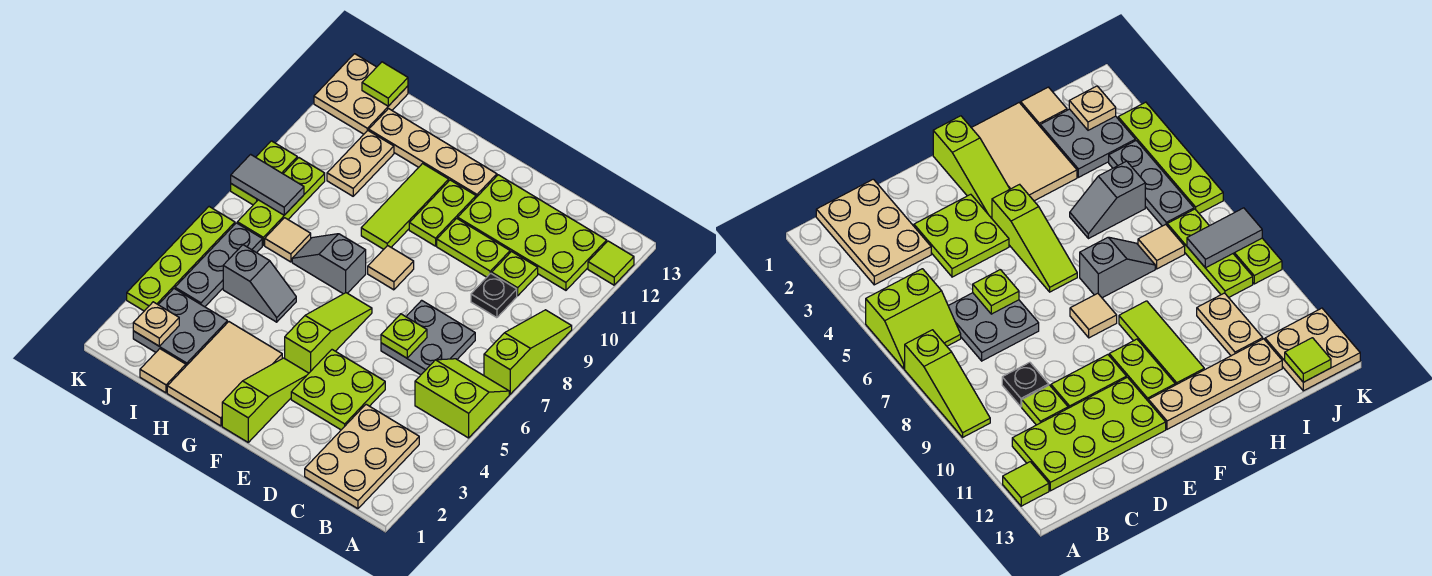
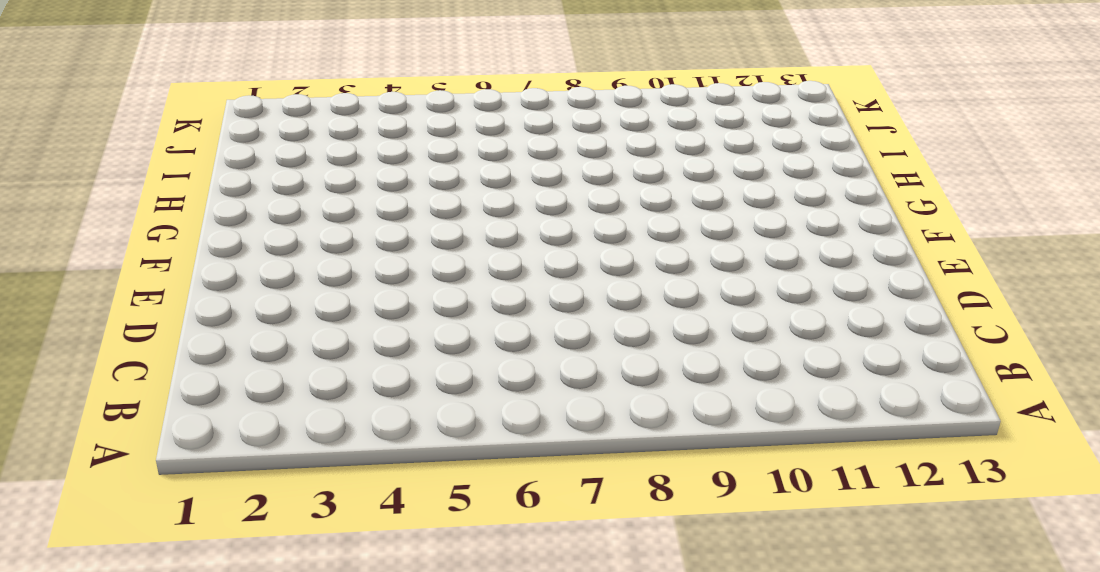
none -> lime slope A5:B6 level 1 top 5
none -> lime slope A7:A9 level 1 top 7
none -> lime tile A12 level 1
none -> tan plate B1:C3 level 1

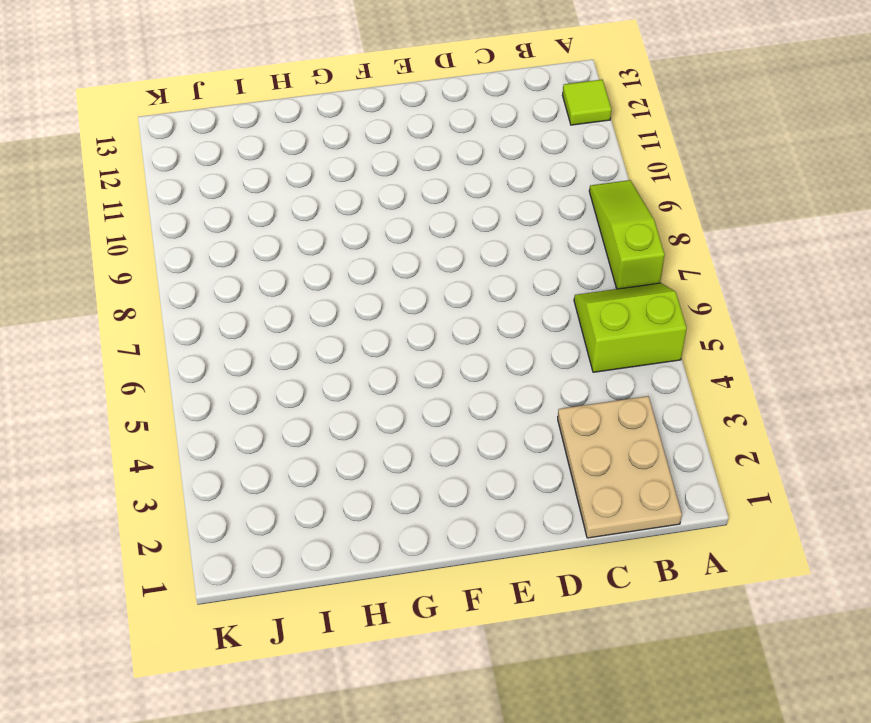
none -> lime plate B11:E12 level 1
none -> grey plate C6:D7 level 1
none -> black plate C9 level 1
none -> lime plate C10 level 1

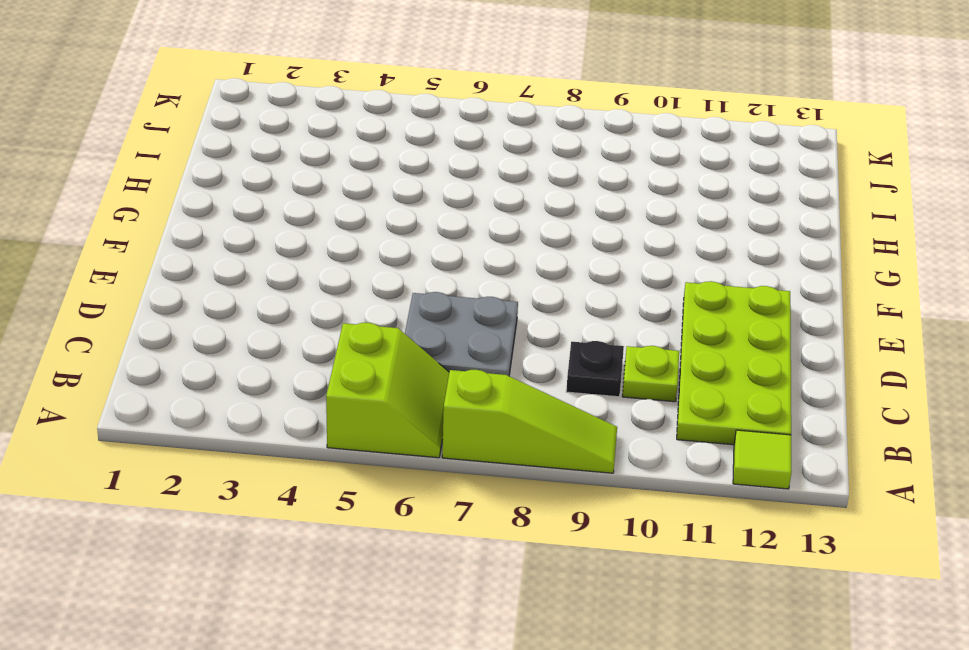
none -> tan plate B1:C3 level 1
none -> lime plate D3:E4 level 1
none -> lime plate D10:E10 level 1
none -> lime slope F1:F3 level 1 top 1

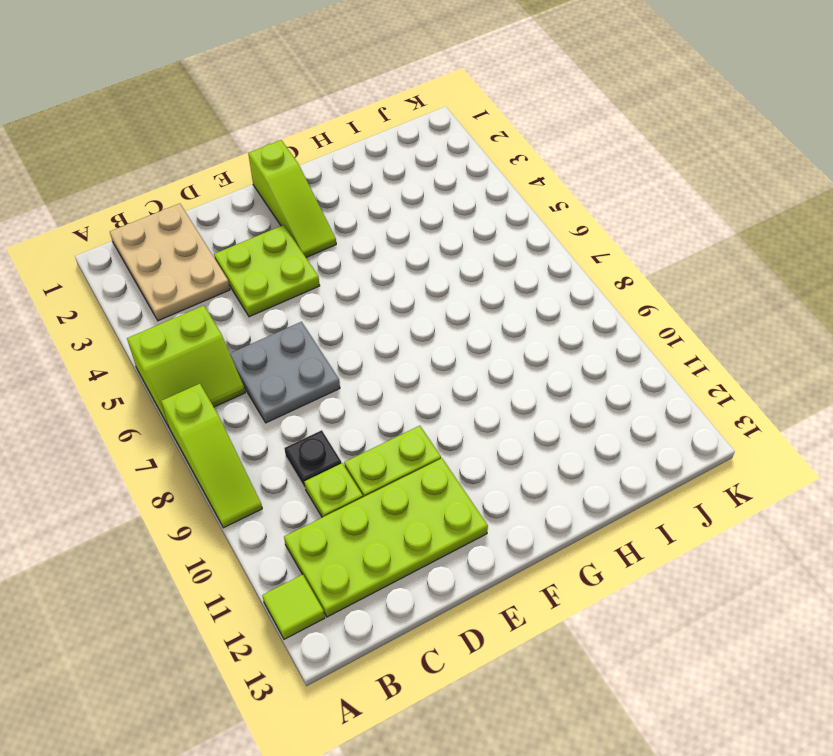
none -> lime slope F4:F6 level 1 top 4
none -> tan tile F8 level 1
none -> lime plate F10:F11 level 1
none -> tan plate F12:I12 level 1

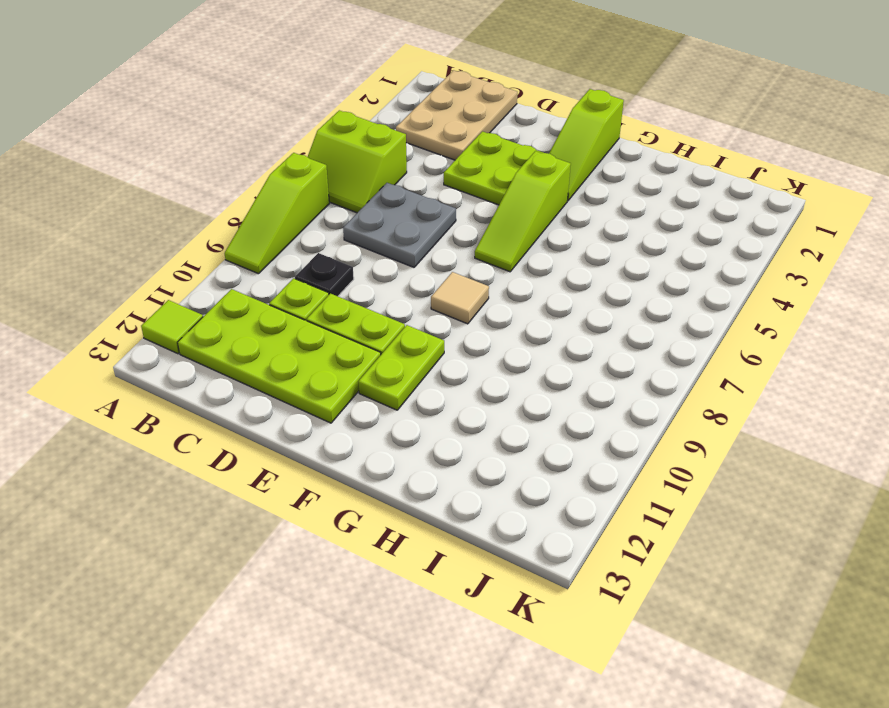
none -> tan plate F12:I12 level 1
none -> tan tile G1:H3 level 1
none -> grey slope G7:H7 level 1 top G
none -> lime tile G9:G11 level 1

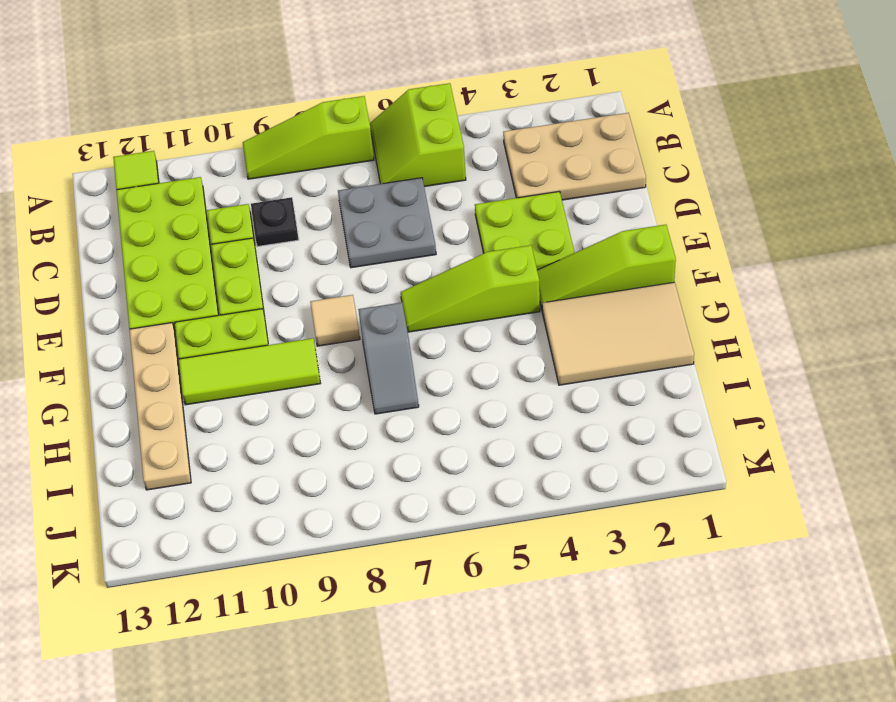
none -> grey slope H5:I5 level 1 top I
none -> tan tile I1 level 1
none -> grey plate I2:J3 level 1
none -> tan tile I7 level 1

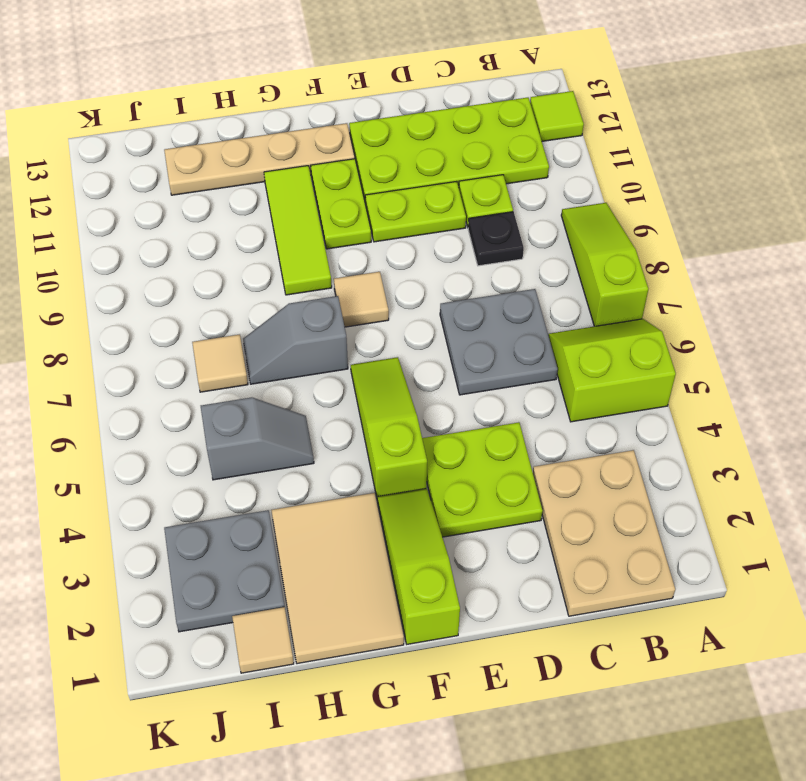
none -> tan plate I10:I11 level 1
none -> grey plate J4:J6 level 1
none -> lime plate J7:J9 level 1
none -> tan plate J12:K13 level 1

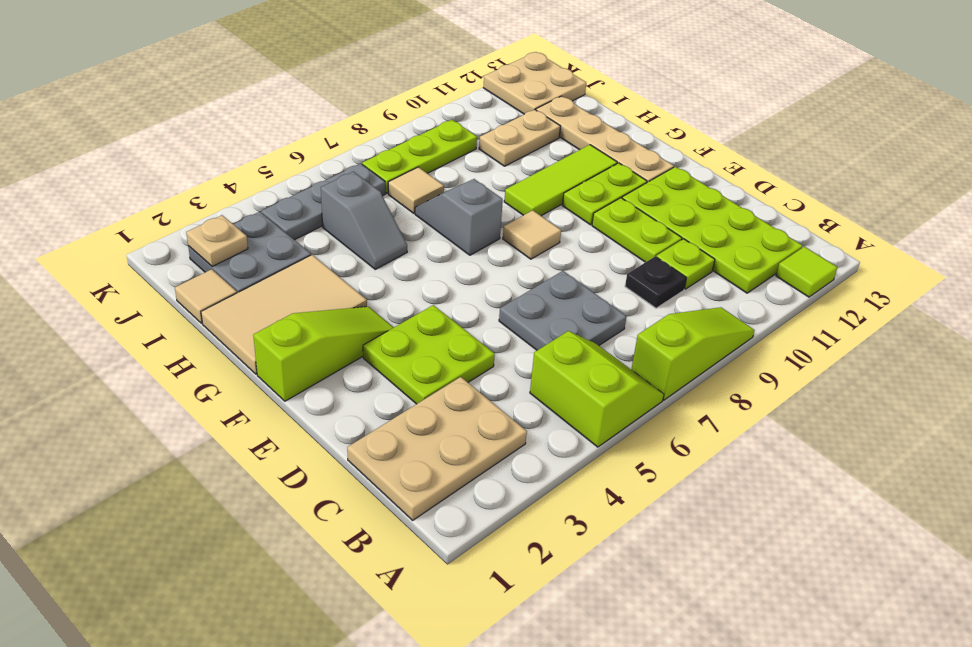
none -> lime slope F4:F6 level 1 top 4
none -> lime plate K3:K6 level 1
none -> lime plate K8:K9 level 1
none -> lime plate D6 level 2

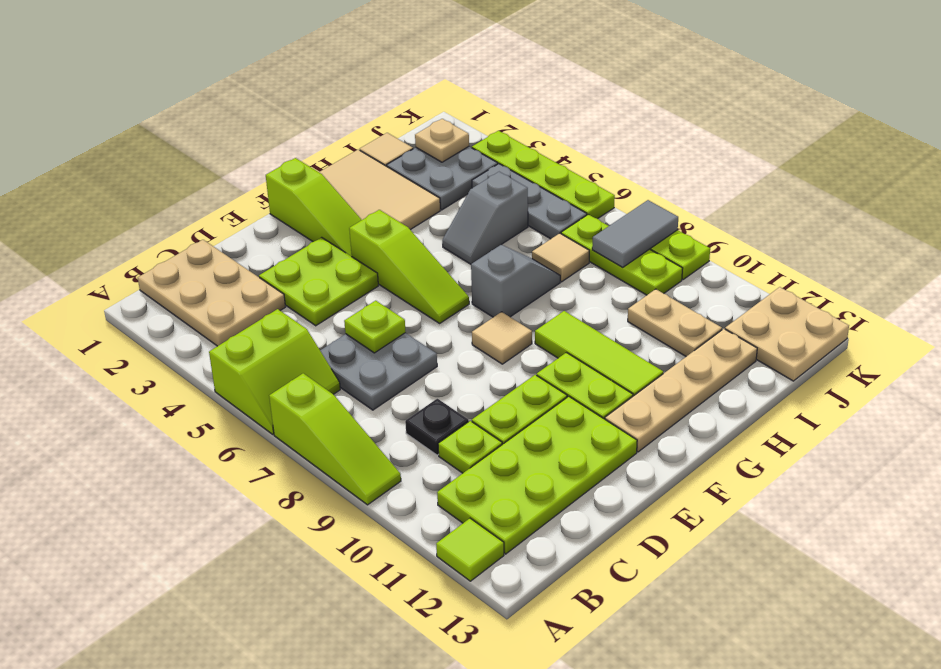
none -> lime tile J13 level 2

